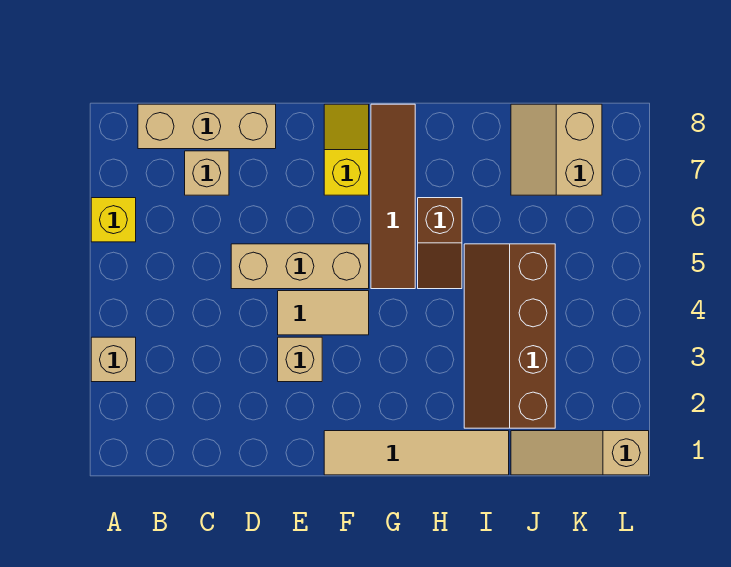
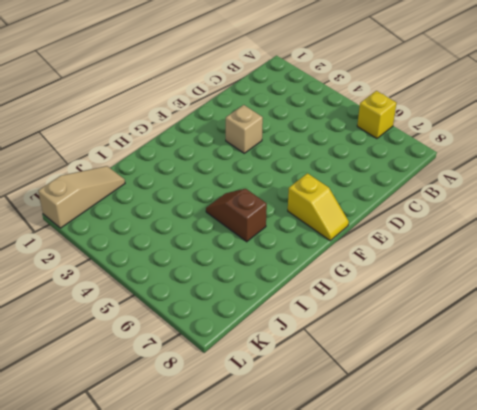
none -> tan brick A3 level 1
none -> tan brick B8:D8 level 1
none -> tan brick C7 level 1

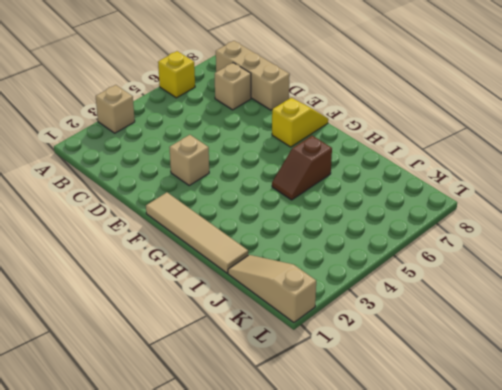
none -> tan brick D5:F5 level 1
none -> tan tile E4:F4 level 1
none -> brown tile G5:G8 level 1

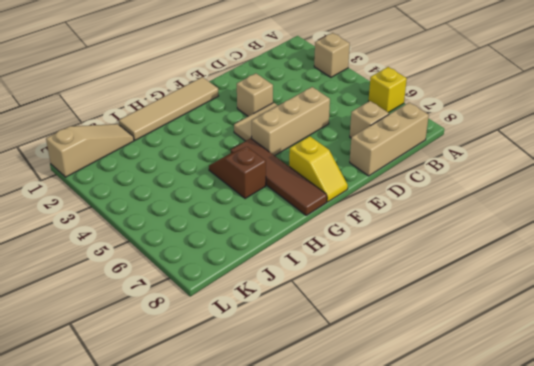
none -> brown slope I2:J5 level 1 top J
none -> tan slope J7:K8 level 1 top K

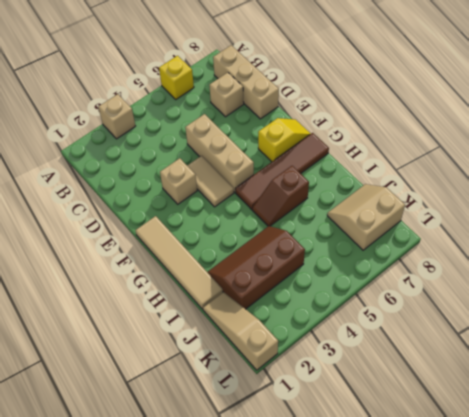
brown slope I2:J4 level 1 top J -> brown slope I2:J5 level 1 top J

